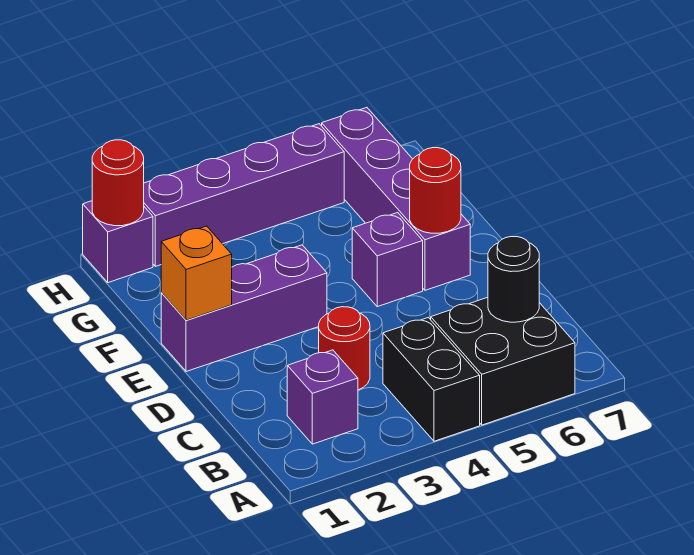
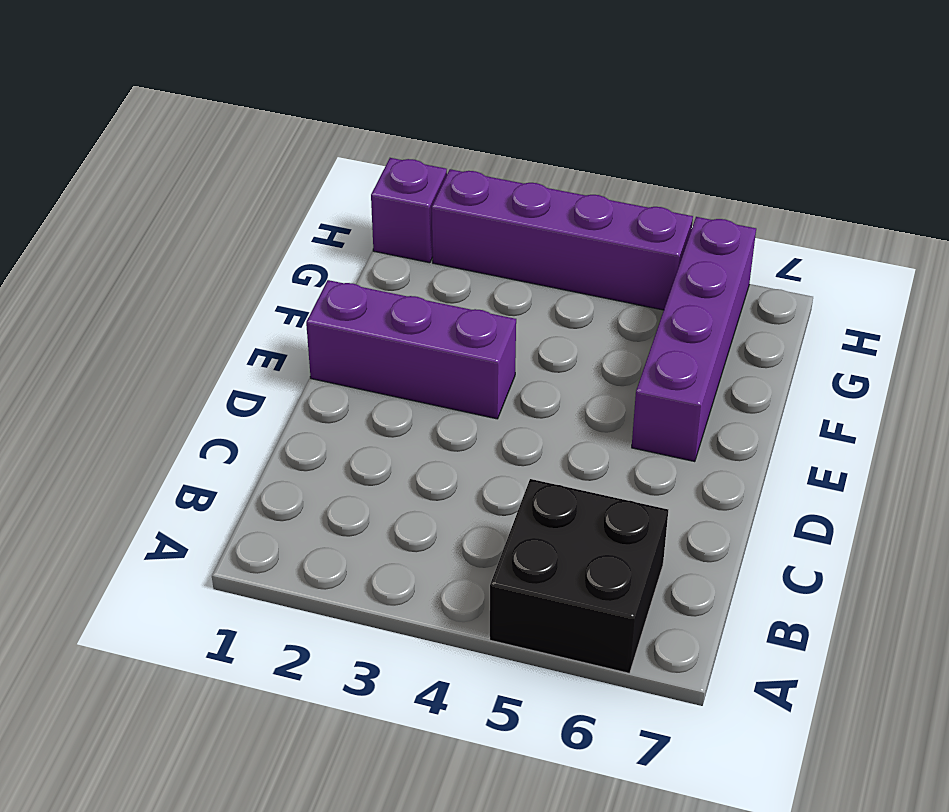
none -> black brick A4:B4 level 1
none -> purple brick B2 level 1
none -> red round brick C3 level 1

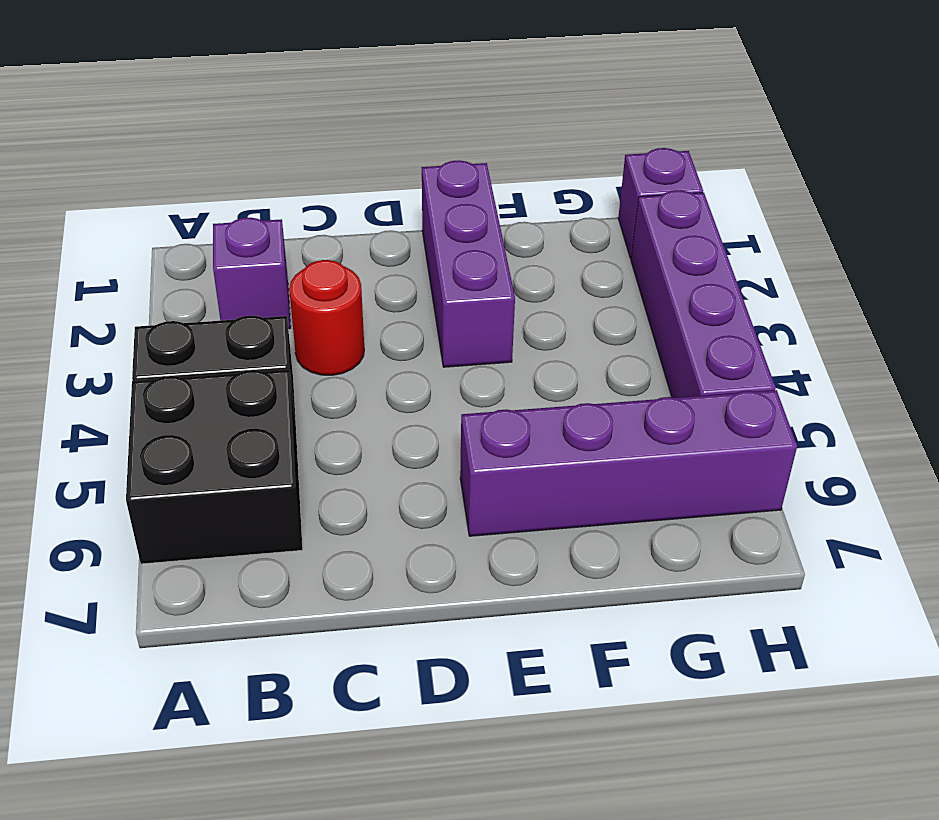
none -> purple brick E5 level 1
none -> black round brick B6 level 2
none -> orange brick E1 level 2

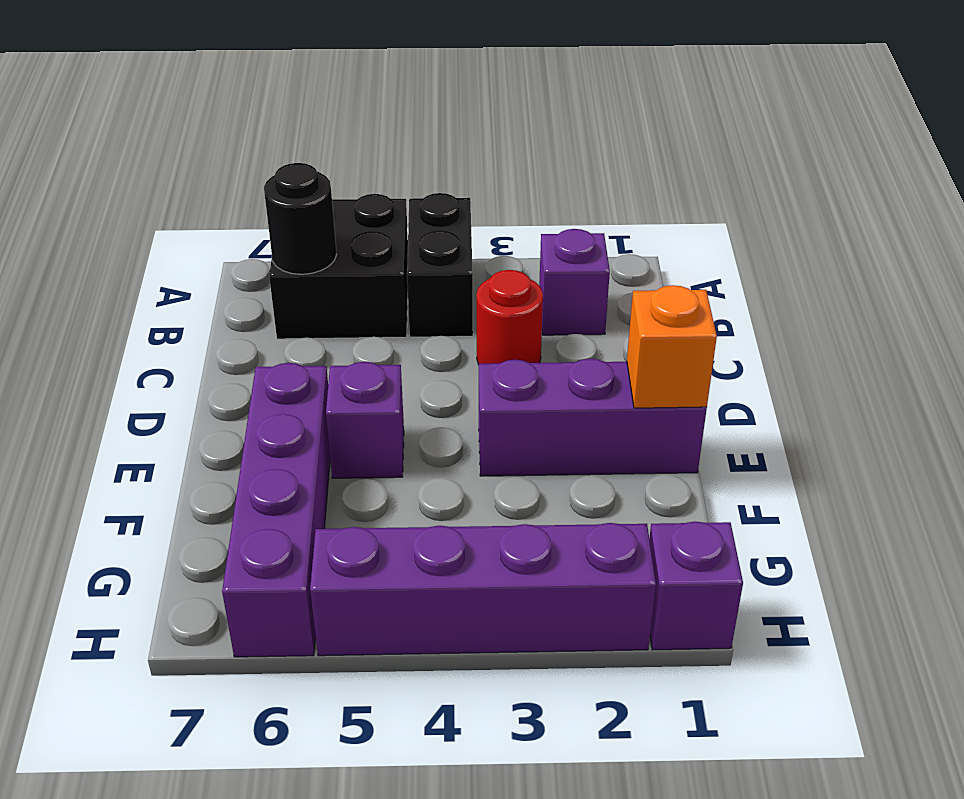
none -> red round brick E6 level 2
none -> red round brick H1 level 2

